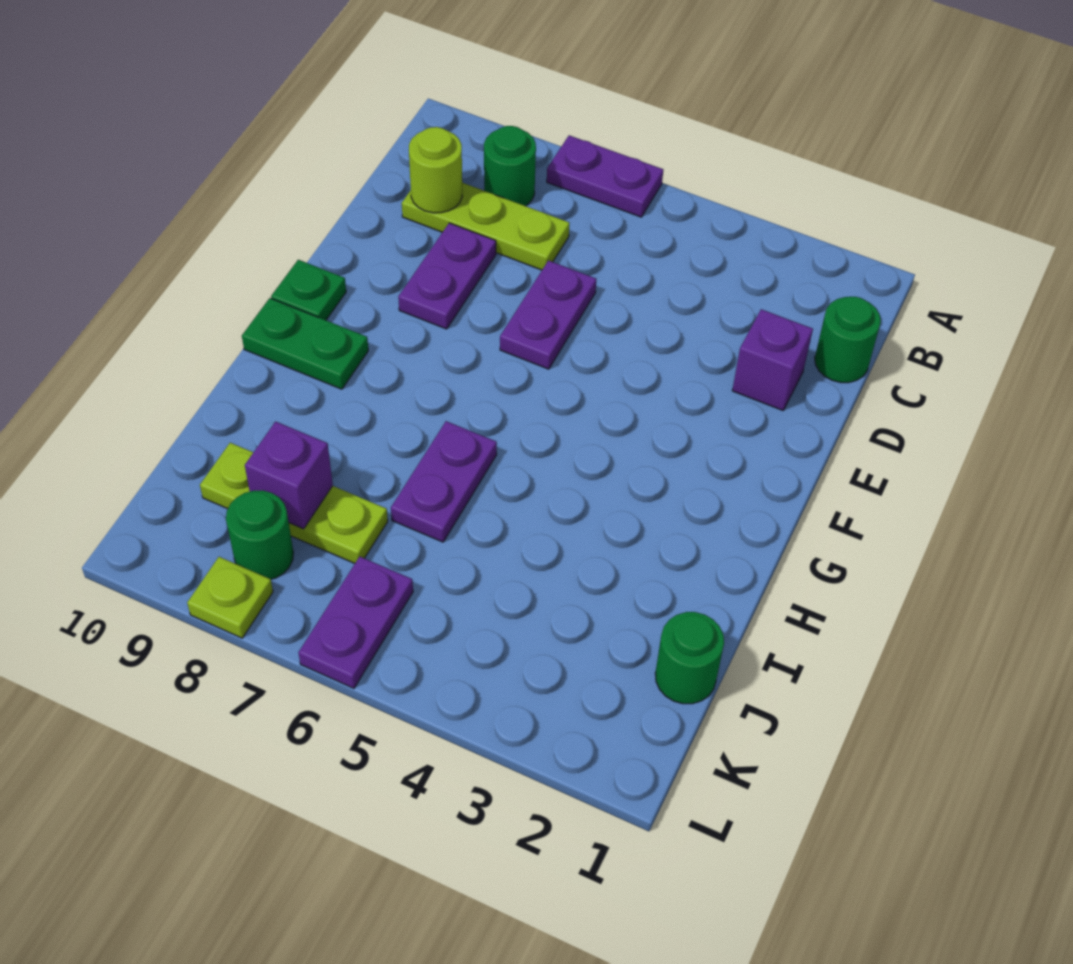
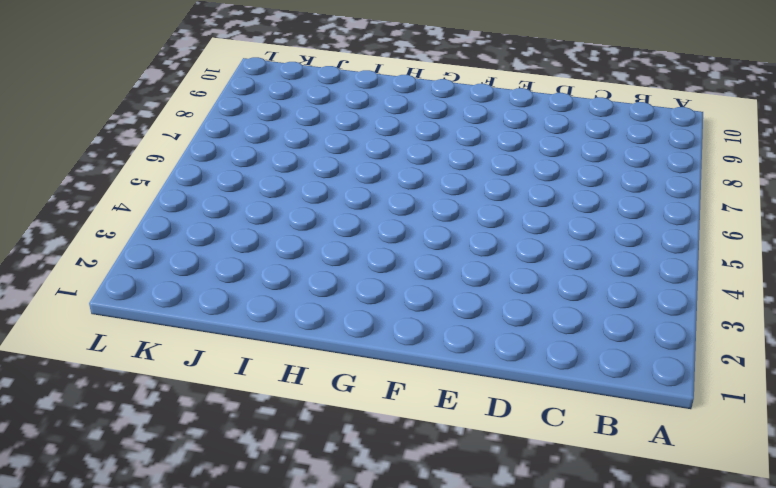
none -> purple plate A6:A7 level 1
none -> green round brick B8 level 1
none -> green round brick C1 level 1

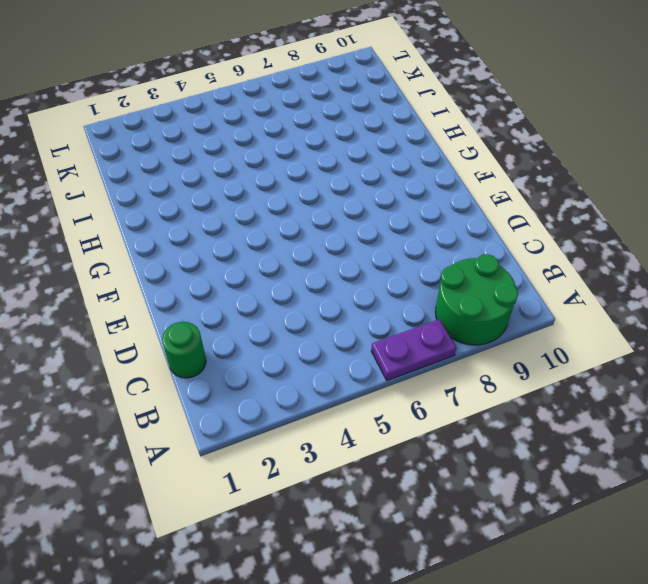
green round brick A8:B9 level 1 -> green round brick B8 level 1
none -> lime plate C7:C9 level 1
none -> purple brick D2 level 1
none -> purple plate D6:E6 level 1

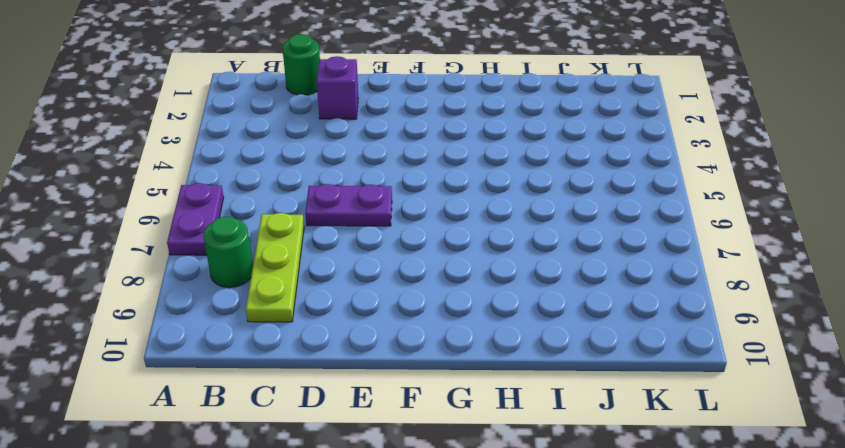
none -> purple plate D8:E8 level 1
none -> green plate F10 level 1
none -> green plate G9:G10 level 1

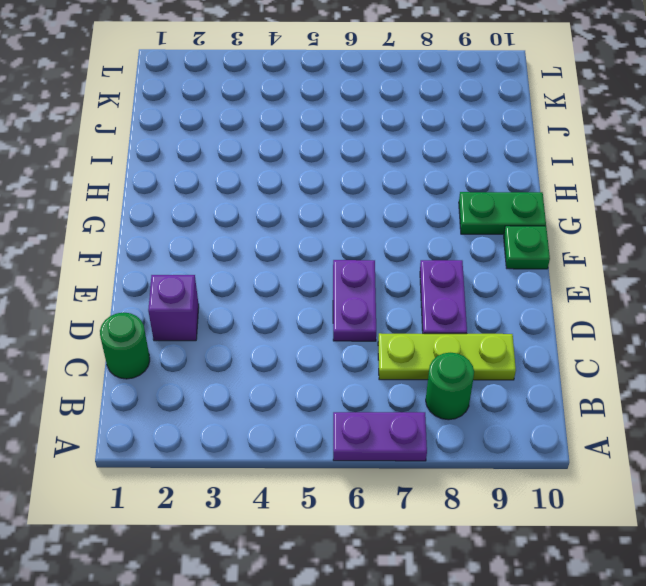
none -> purple plate H6:I6 level 1
none -> green round brick J1 level 1
none -> lime plate J7:J9 level 1

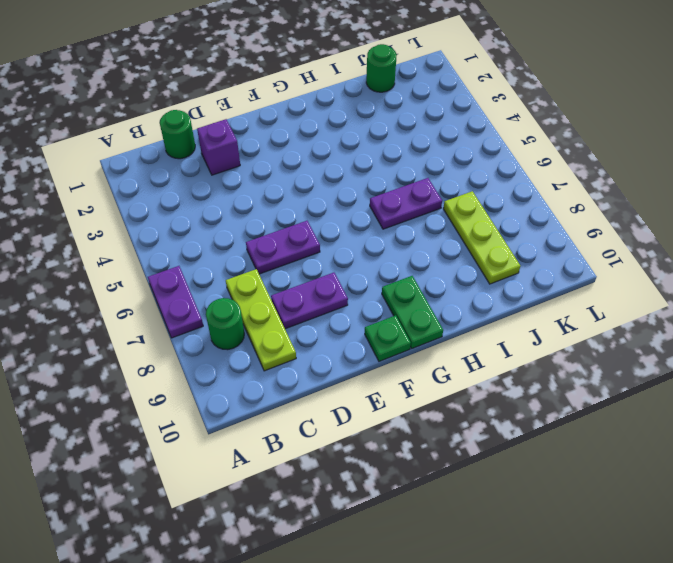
none -> purple plate K6:L6 level 1
none -> green round brick K8 level 1
none -> lime plate L8 level 1

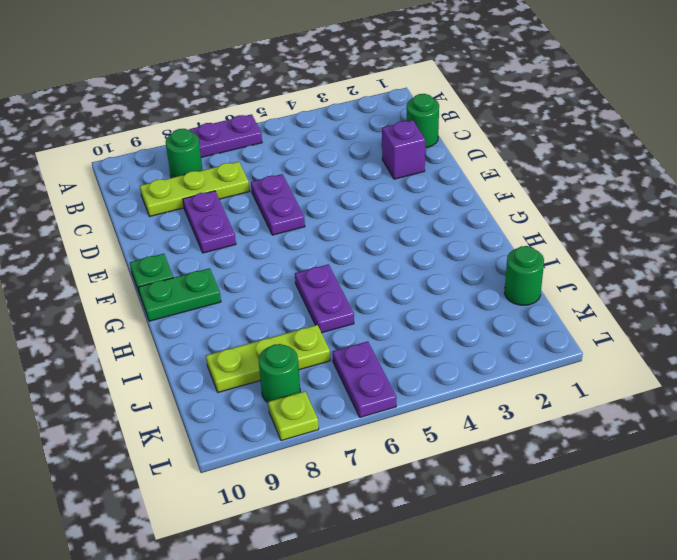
none -> lime round brick C9 level 2
none -> purple brick J8 level 2

